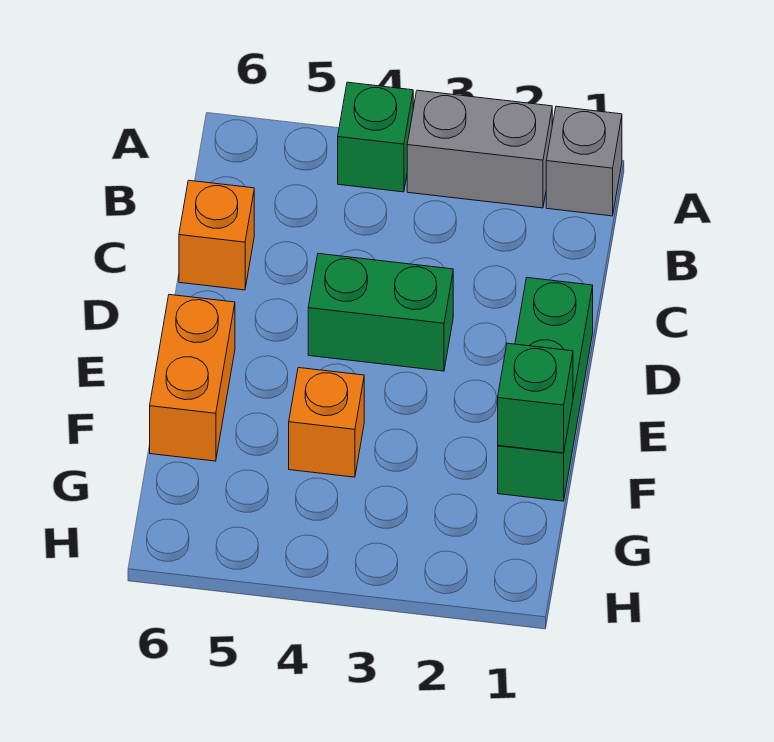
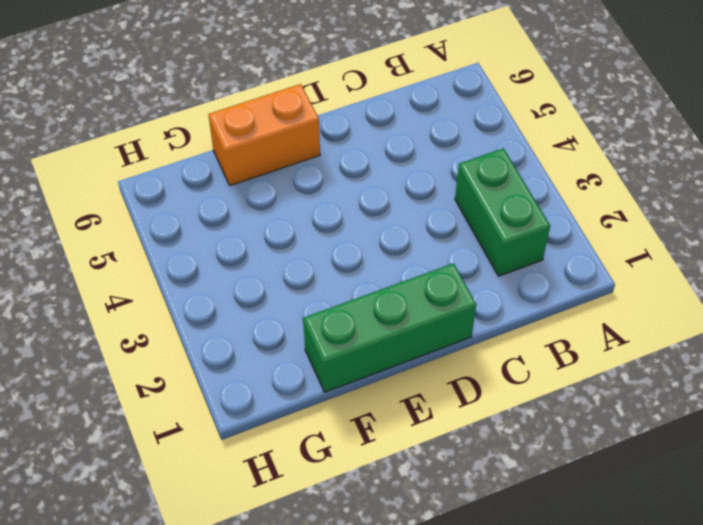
green brick B2:B3 level 1 -> green brick D3:D4 level 1
none -> grey brick A1 level 1
none -> grey brick A2:A3 level 1

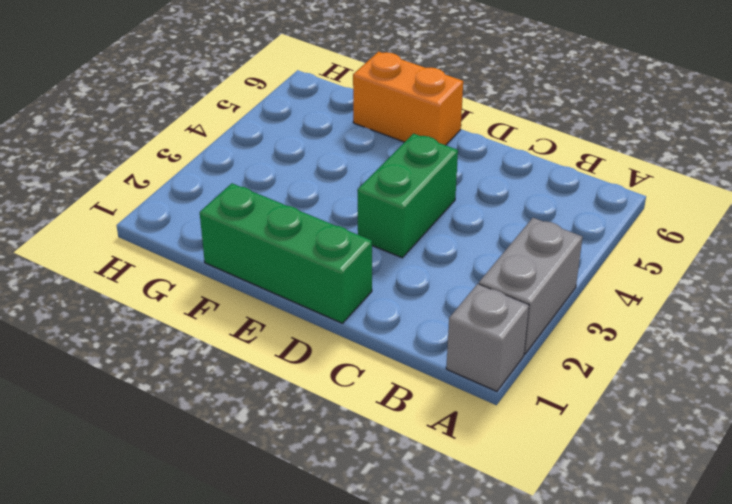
none -> green brick A4 level 1
none -> orange brick C6 level 1

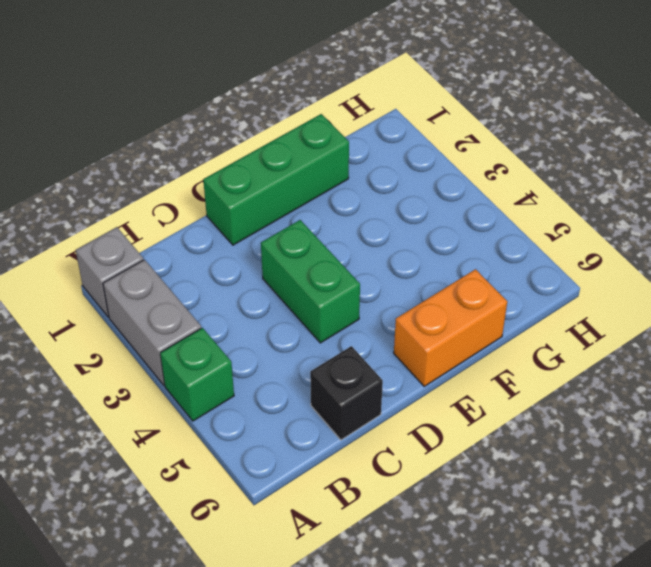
black brick C6 level 1 -> orange brick C6 level 1
none -> orange brick F4 level 1
none -> green brick F1 level 2

